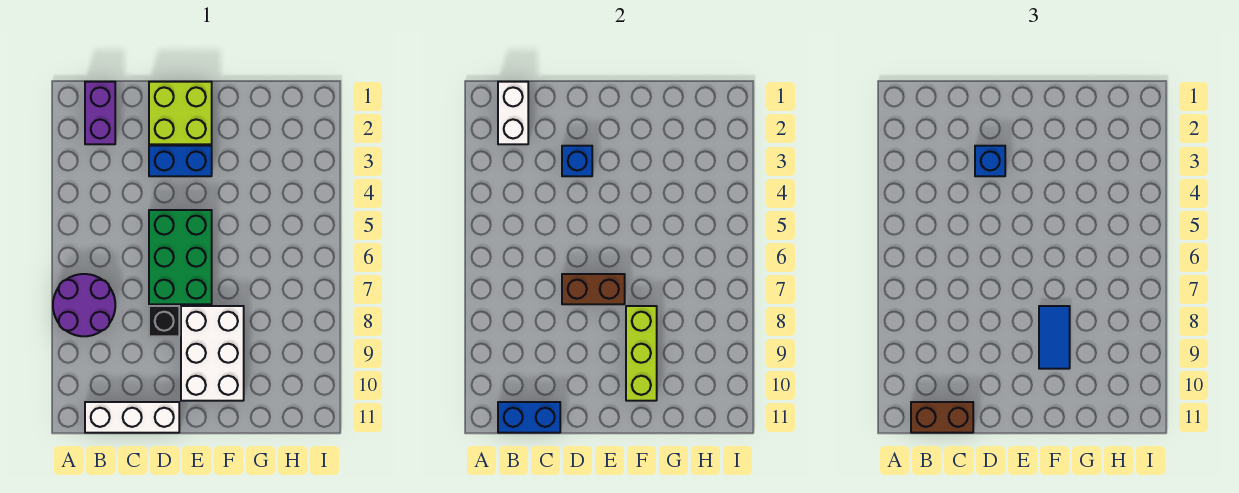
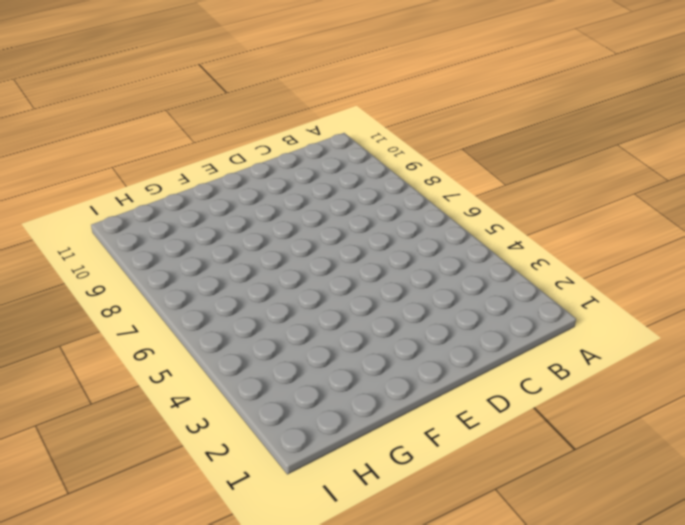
none -> purple round brick A7:B8 level 1
none -> purple brick B1:B2 level 1
none -> white brick B11:D11 level 1

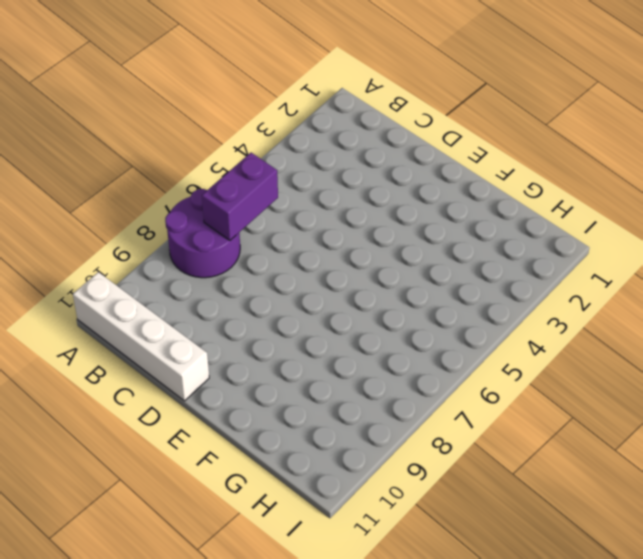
white brick A11:D11 level 1 -> white brick B11:D11 level 1
purple brick B6:B7 level 2 -> purple brick B1:B2 level 1
none -> lime brick D1:E2 level 1
none -> blue brick D3:E3 level 1
none -> green brick D5:E7 level 1

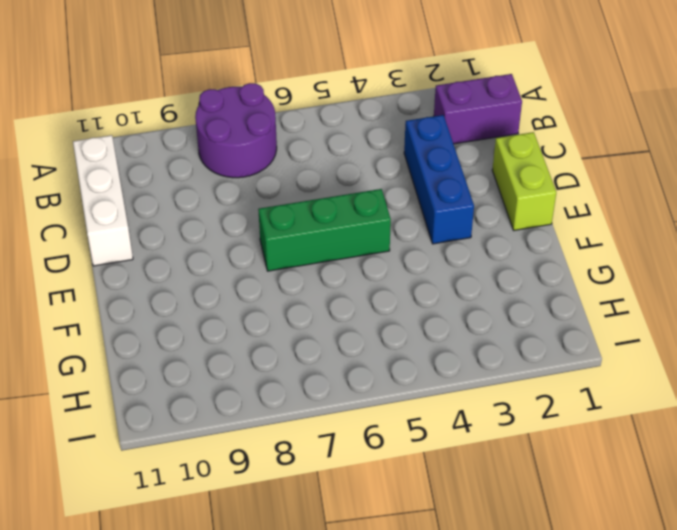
blue brick C3:E3 level 1 -> blue brick D3:E3 level 1
lime brick D1:E1 level 1 -> lime brick D1:E2 level 1
green brick E5:E7 level 1 -> green brick D5:E7 level 1
none -> black brick D8 level 1
none -> white brick E8:F10 level 1
none -> white brick B1:B2 level 2

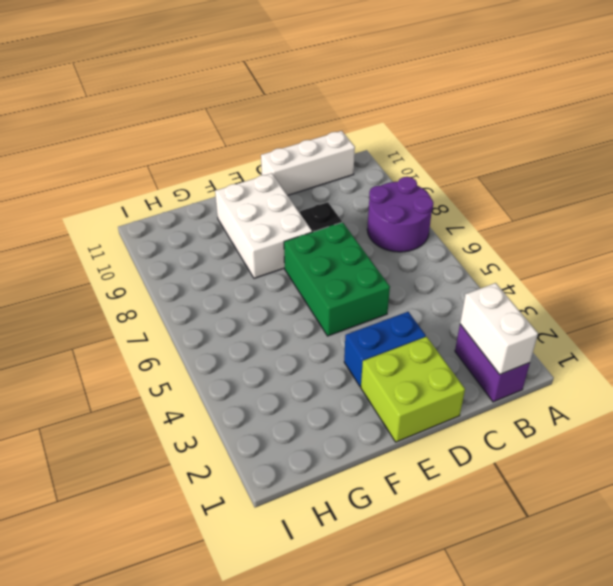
none -> blue brick B11:C11 level 2
none -> blue brick D3 level 2
none -> brown brick D7:E7 level 2

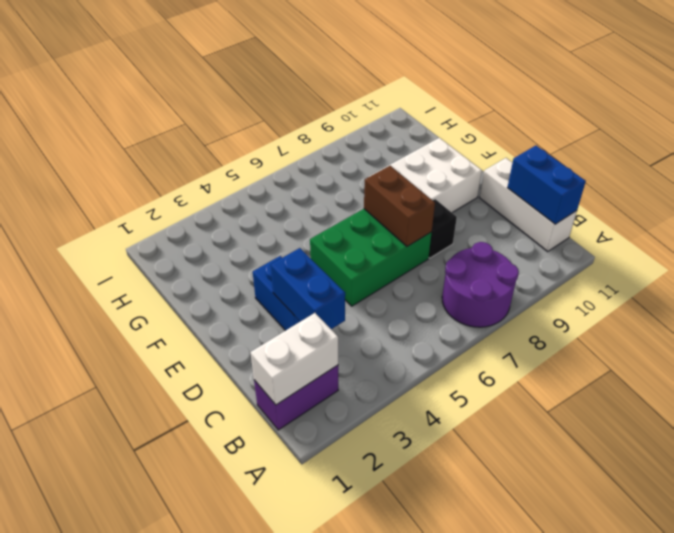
blue brick C3:D3 level 2 -> blue brick D3 level 2
none -> lime brick D1:E2 level 1
none -> lime brick F8:F10 level 2
none -> brown brick B11:C11 level 3

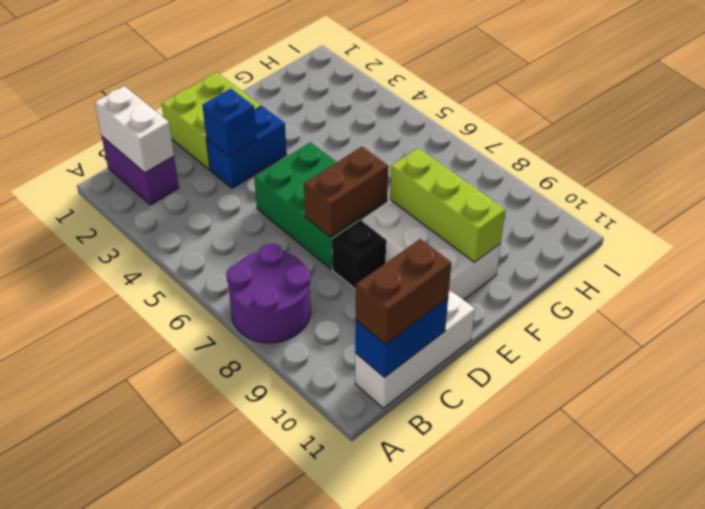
none -> blue brick D3 level 3
none -> blue tile F8:F9 level 3

